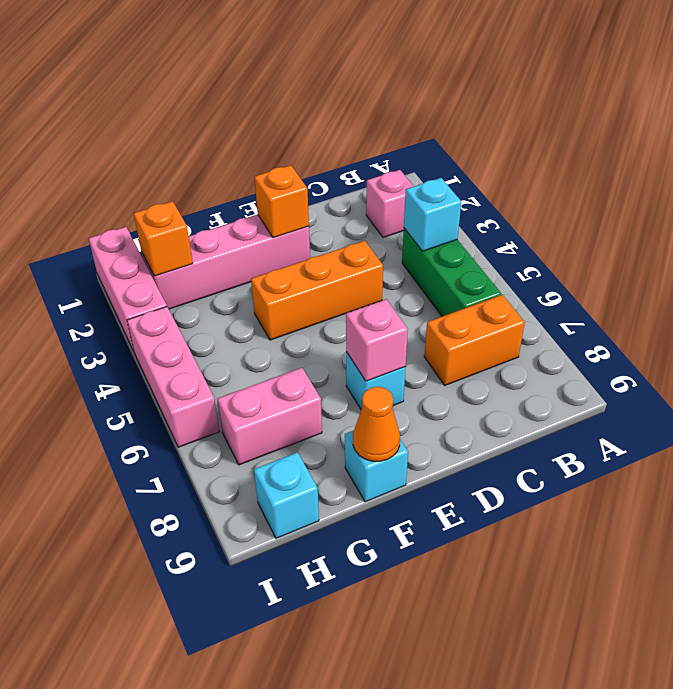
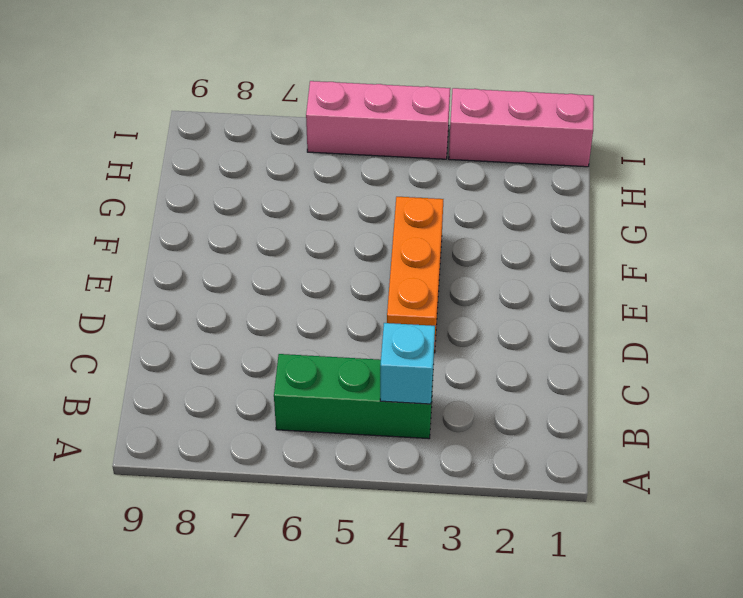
none -> pink brick B2 level 1
none -> orange brick B7:C7 level 1
none -> pink brick E2:H2 level 1

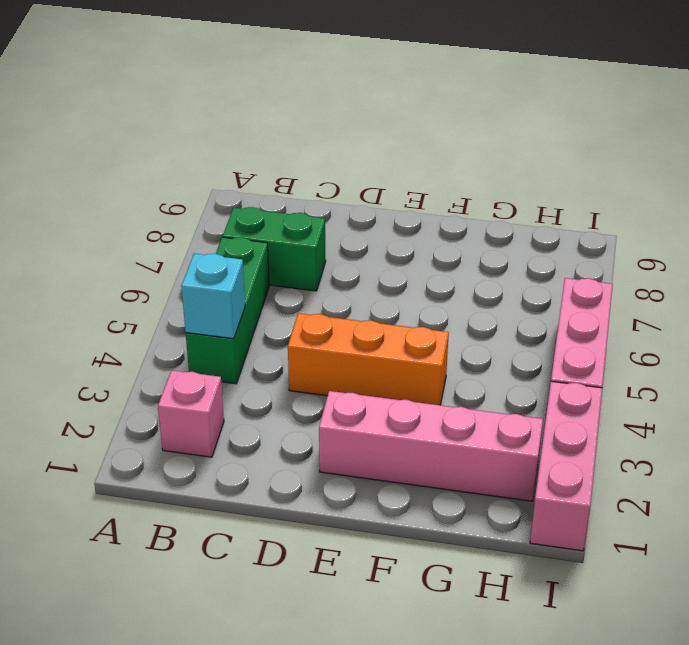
green brick B7:C7 level 1 -> orange brick B7:C7 level 1
none -> cyan brick E7 level 1
none -> cyan brick F9 level 1
none -> pink brick G7:H7 level 1

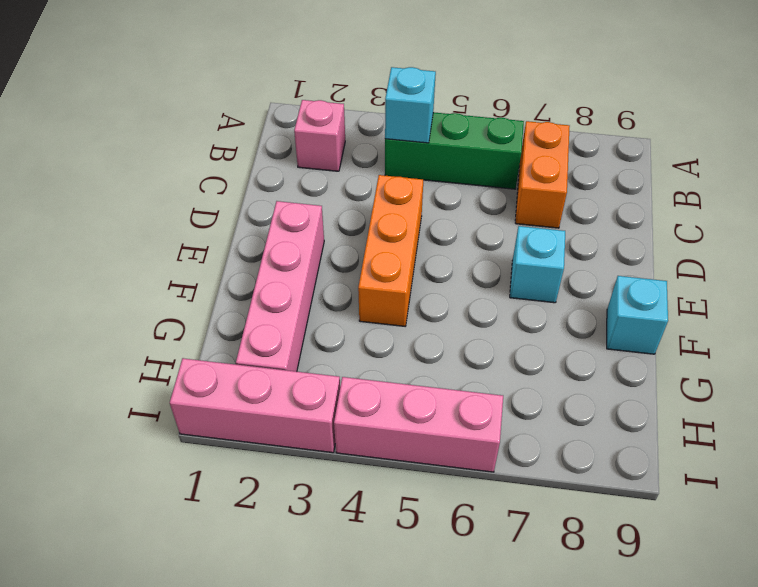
none -> pink brick G7:H7 level 1
none -> cyan brick H9 level 1
none -> orange brick E2 level 2

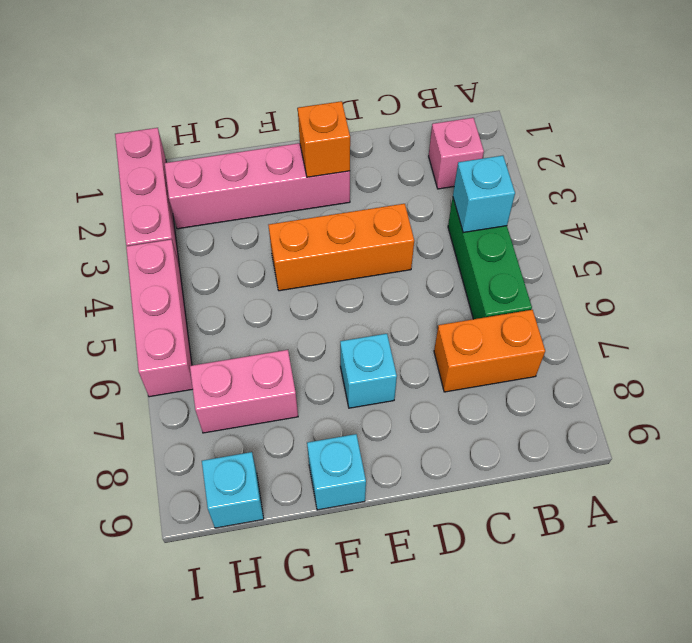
none -> pink brick E7 level 2
none -> orange cone F9 level 2
none -> orange brick H2 level 2

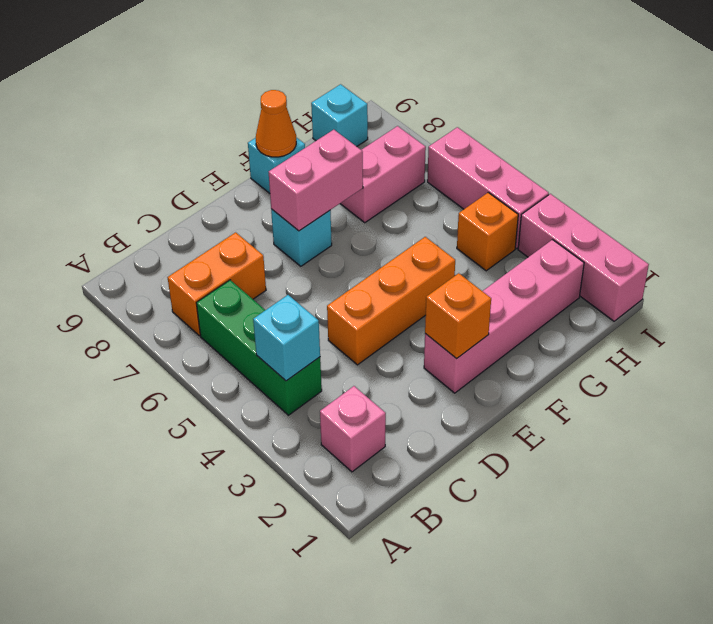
pink brick E7:F7 level 2 -> pink brick E7 level 2
orange brick H4 level 1 -> orange brick H2 level 2

